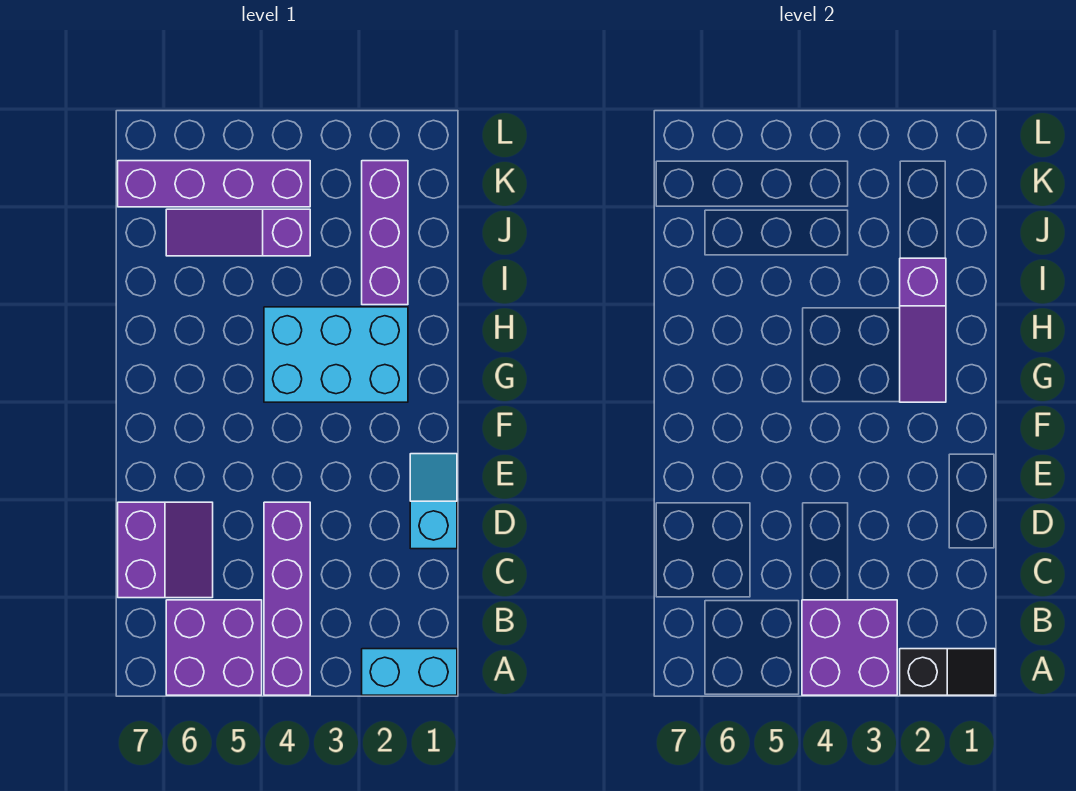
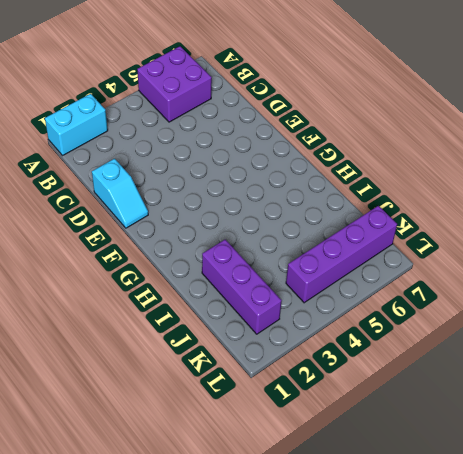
none -> purple brick A4:D4 level 1
none -> purple slope C6:D7 level 1 top 7
none -> cyan brick G2:H4 level 1

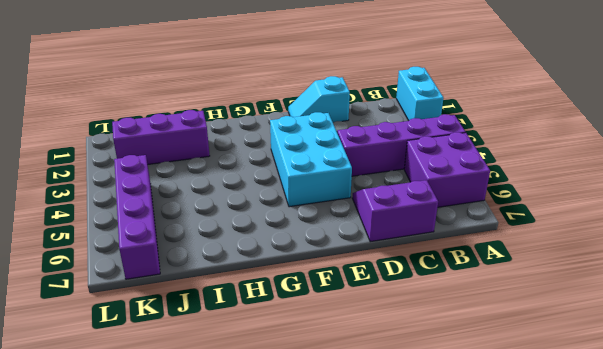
cyan brick E3:F5 level 1 -> cyan brick G2:H4 level 1
none -> purple slope J4:J6 level 1 top 4
none -> black slope A1:A2 level 2 top 2
none -> purple brick A3:B4 level 2

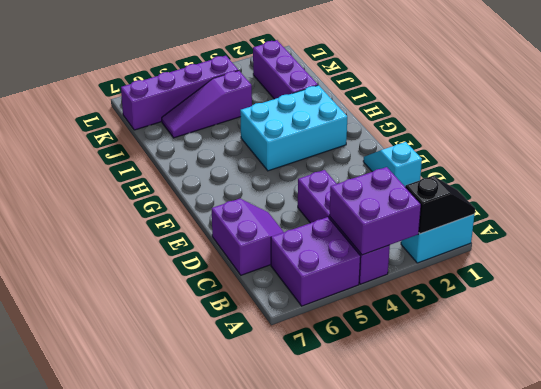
none -> purple slope G2:I2 level 2 top I

